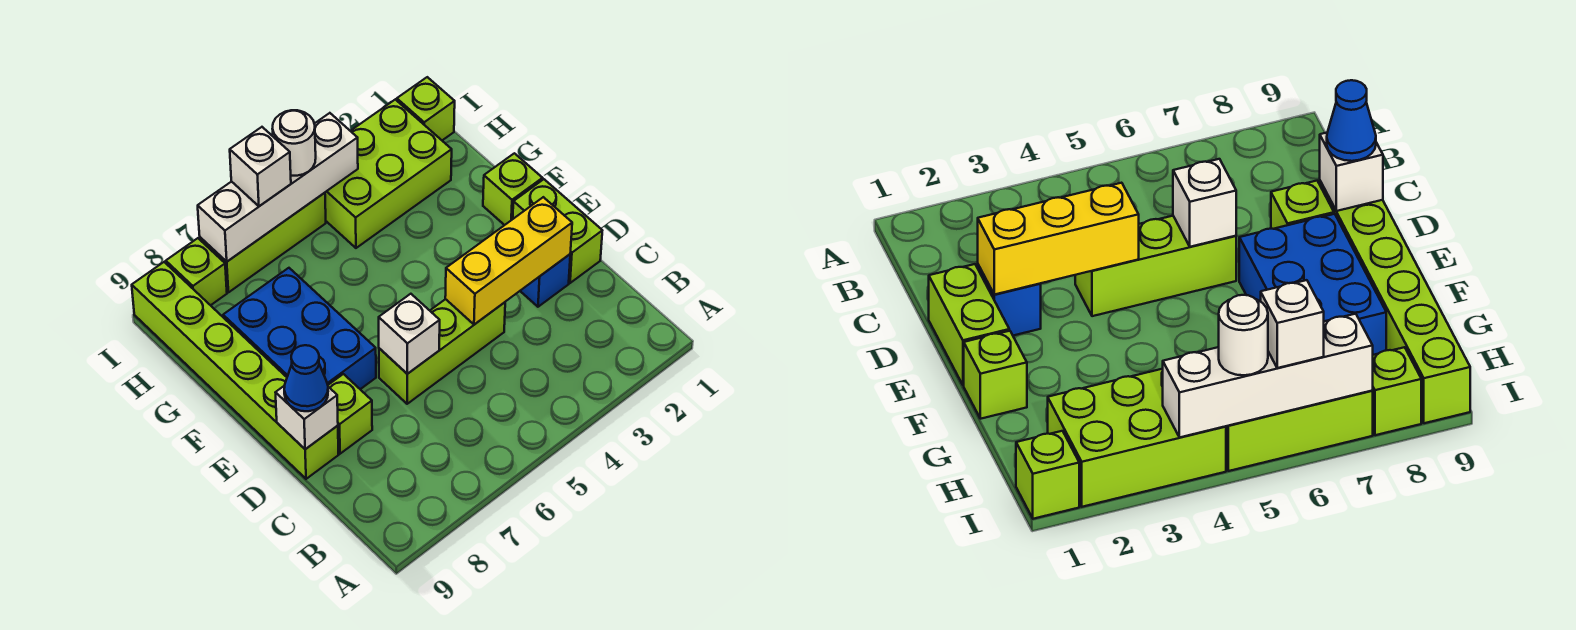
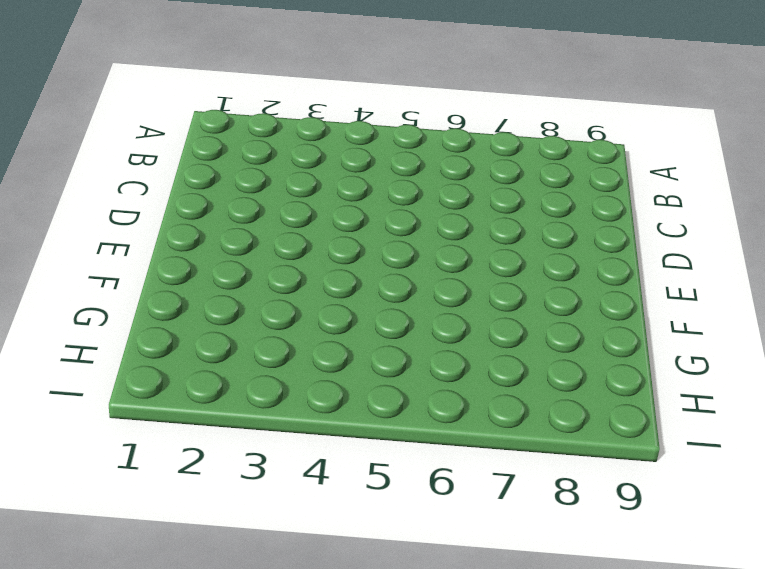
none -> lime brick D1:E1 level 1
none -> blue brick D2 level 1
none -> lime brick D4:D6 level 1

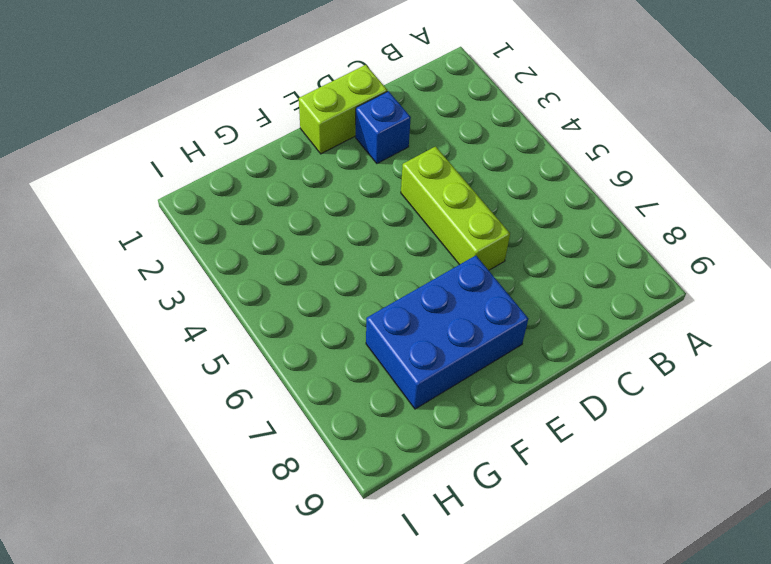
none -> lime brick D8 level 1
none -> lime brick D9:I9 level 1
none -> lime brick F1 level 1

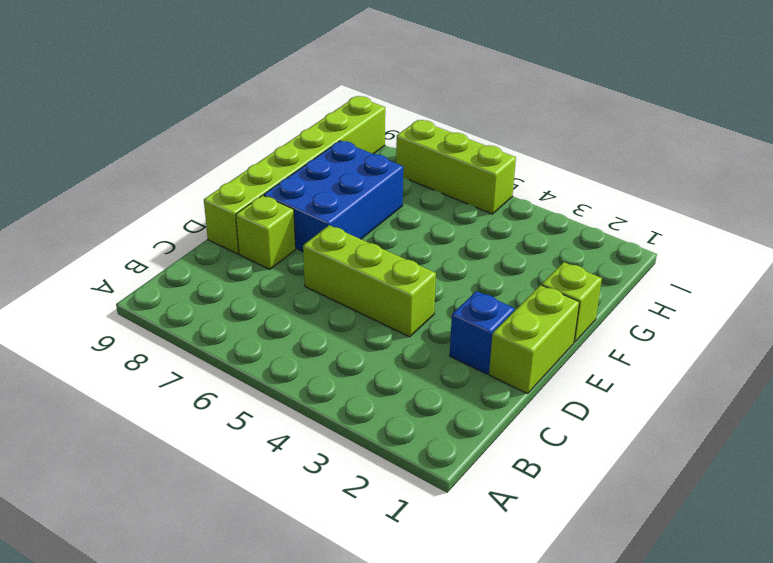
none -> lime brick H2:I4 level 1
none -> lime brick I1 level 1
none -> lime brick I8 level 1

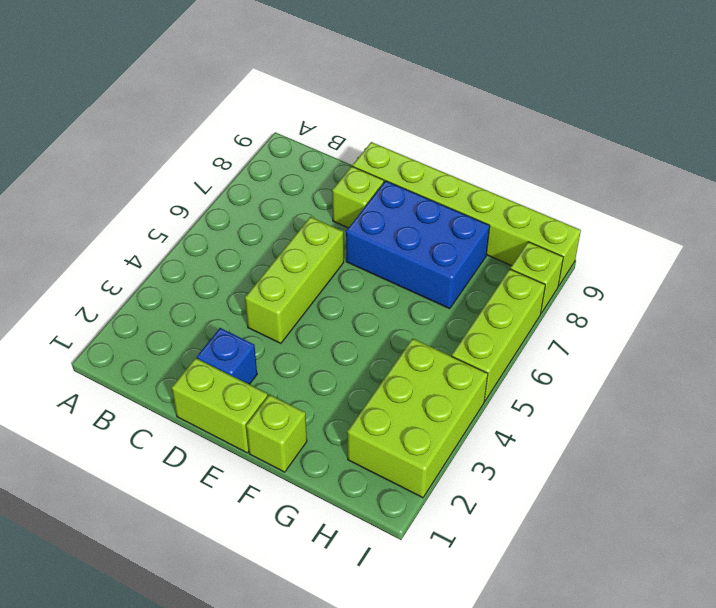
none -> lime brick I1 level 1
none -> yellow brick D2:D4 level 2
none -> white brick D6 level 2

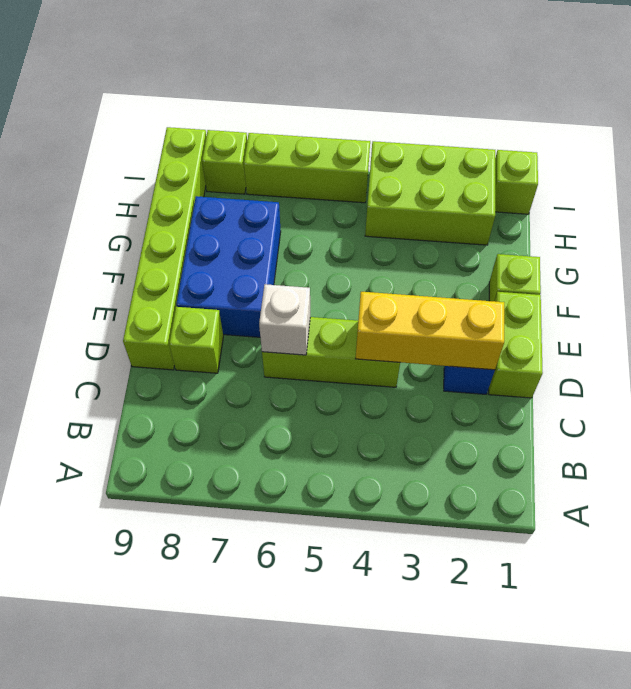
none -> white brick D9 level 2
none -> white brick I4:I7 level 2
none -> blue cone D9 level 3

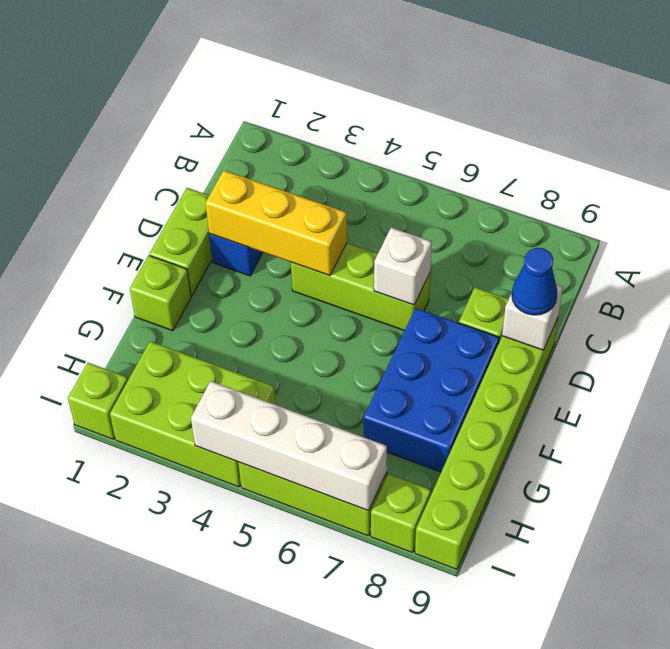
none -> white round brick I5 level 3
none -> white brick I6 level 3

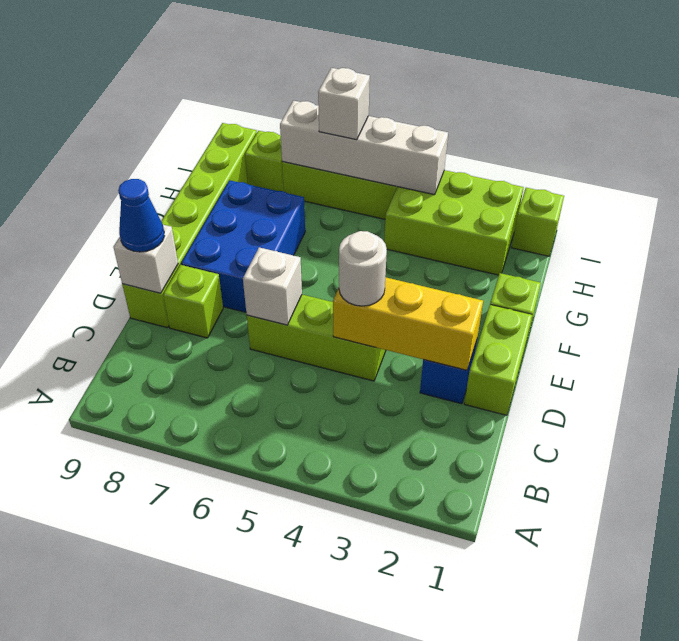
white round brick D4 level 3 -> white round brick I5 level 3

